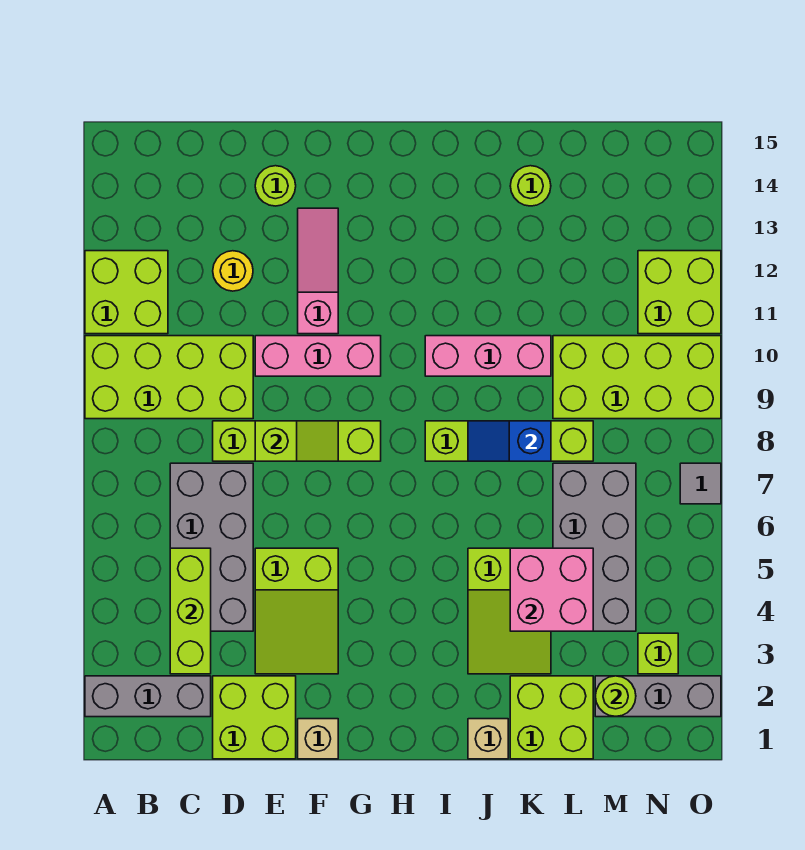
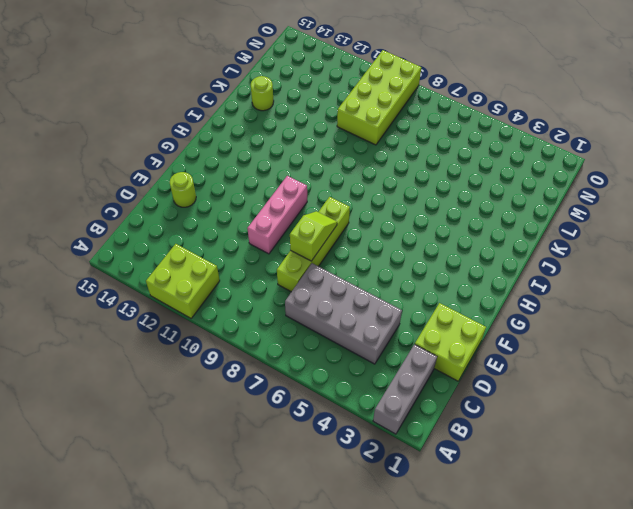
none -> lime brick A9:D10 level 1
none -> yellow round brick D12 level 1
none -> lime slope E3:F5 level 1 top 5

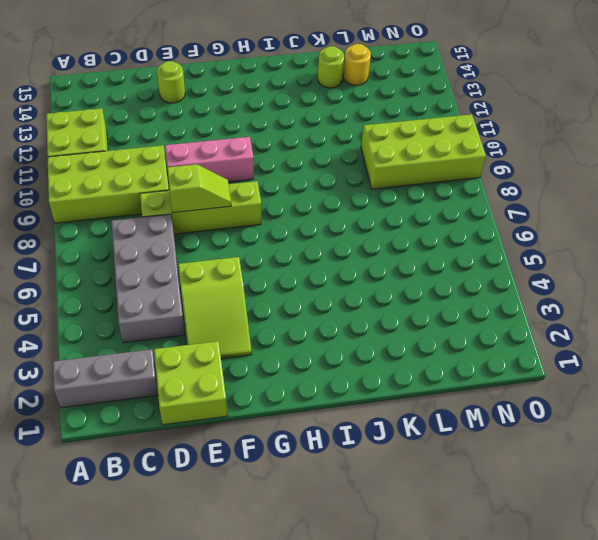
yellow round brick L14 level 1 -> yellow round brick D12 level 1
none -> tan brick F1 level 1
none -> pink slope F11:F13 level 1 top 11
none -> lime brick I8:L8 level 1

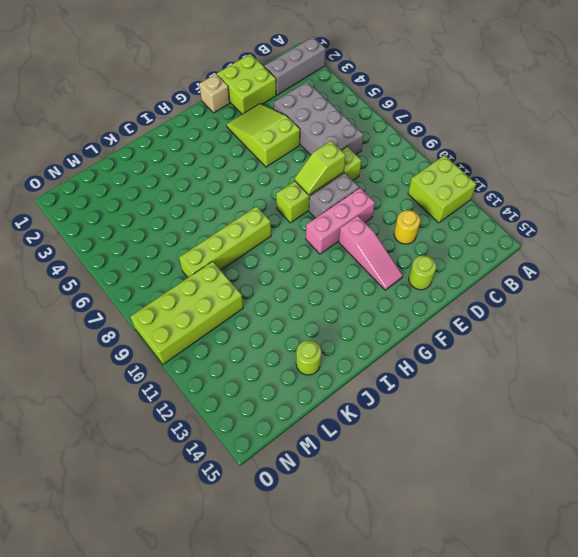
grey brick E9:F9 level 1 -> none
none -> lime brick A9:D10 level 1
none -> pink brick I10:K10 level 1
none -> tan brick J1 level 1

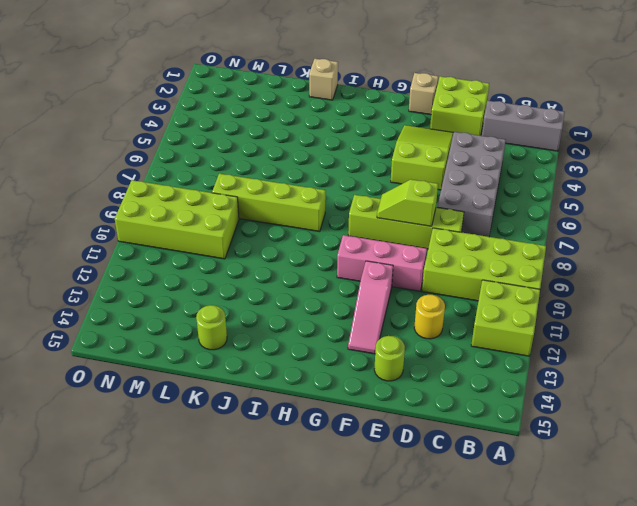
none -> pink brick I10:K10 level 1
none -> lime slope J3:K5 level 1 top 5
none -> lime brick K1:L2 level 1

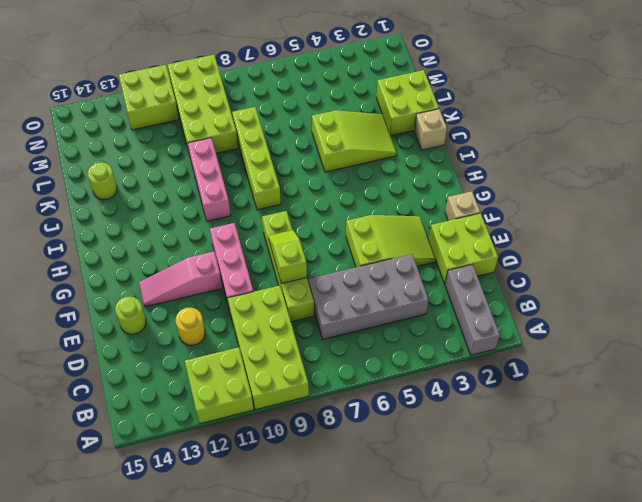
none -> grey brick L4:M7 level 1
none -> grey brick M2:O2 level 1
none -> lime brick N3 level 1

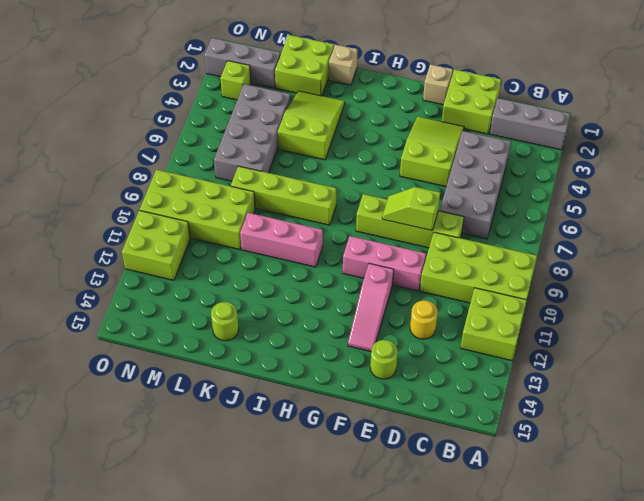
none -> grey tile O7 level 1
none -> lime brick C3:C5 level 2
none -> blue slope J8:K8 level 2 top K

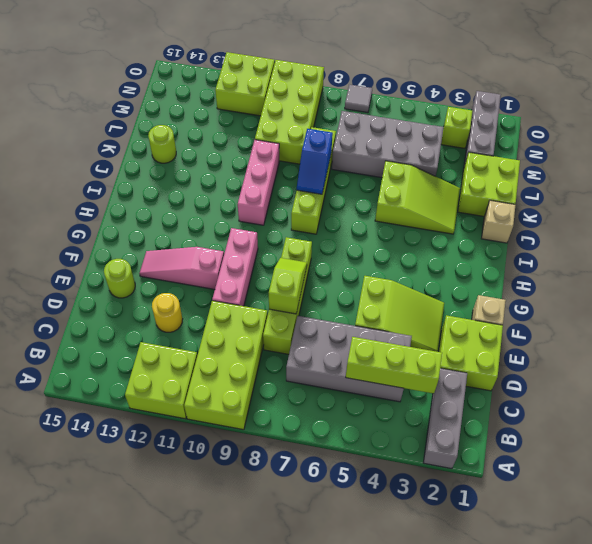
none -> pink brick K4:L5 level 2
none -> lime round brick M2 level 2

